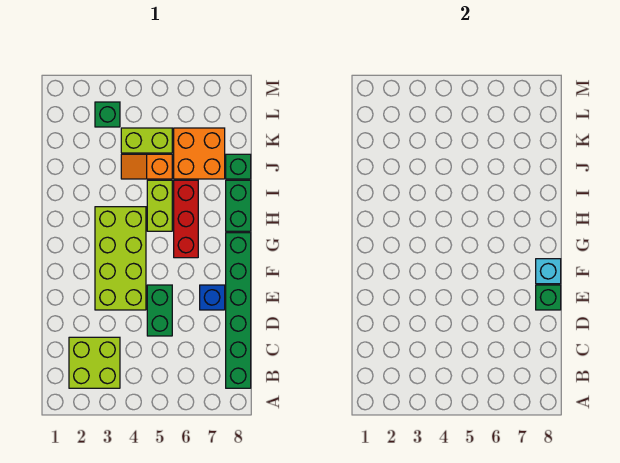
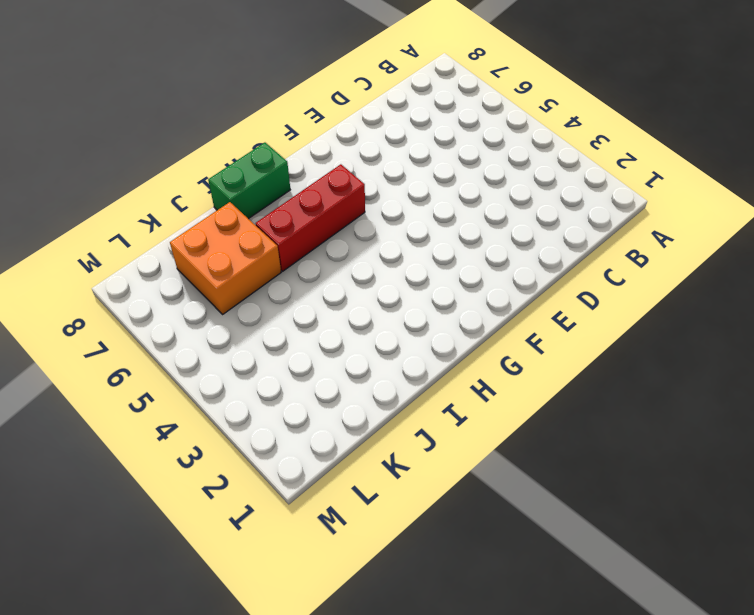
none -> lime brick B2:C3 level 1
none -> green brick B8:G8 level 1
none -> green brick D5:E5 level 1

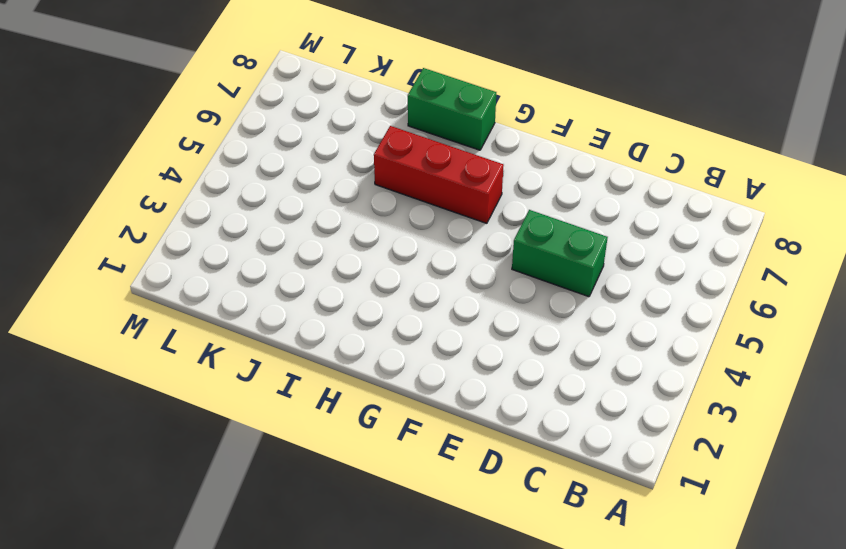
none -> lime brick B2:C3 level 1
none -> green brick B8:G8 level 1
none -> lime brick E3:H4 level 1

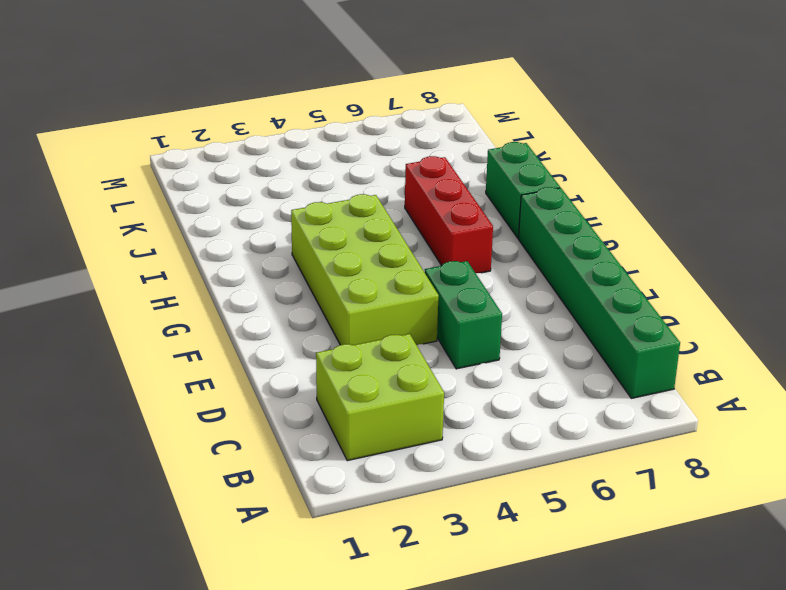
none -> blue brick E7 level 1
none -> lime brick H5:I5 level 1
none -> orange slope J4:J5 level 1 top 5

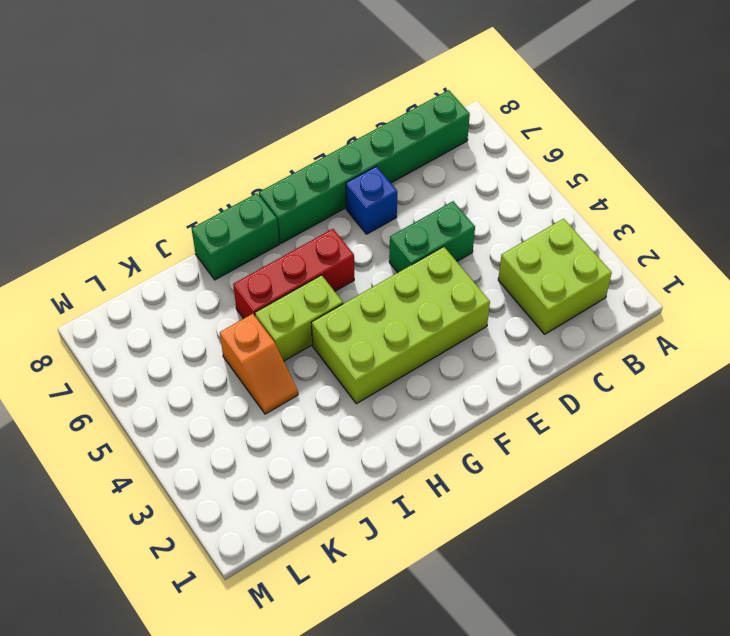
none -> orange brick J6:K7 level 1
none -> green brick J8 level 1
none -> lime brick K4:K5 level 1

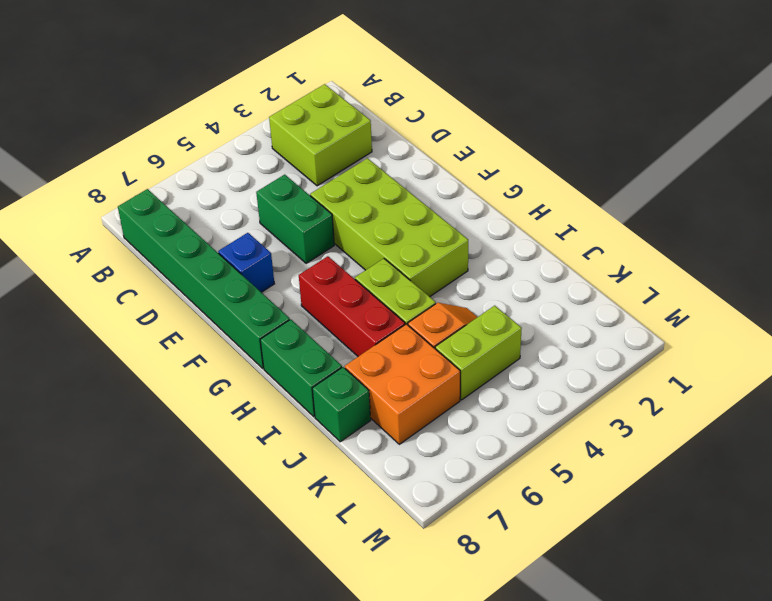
none -> green brick L3 level 1
none -> green brick E8 level 2
none -> cyan brick F8 level 2

